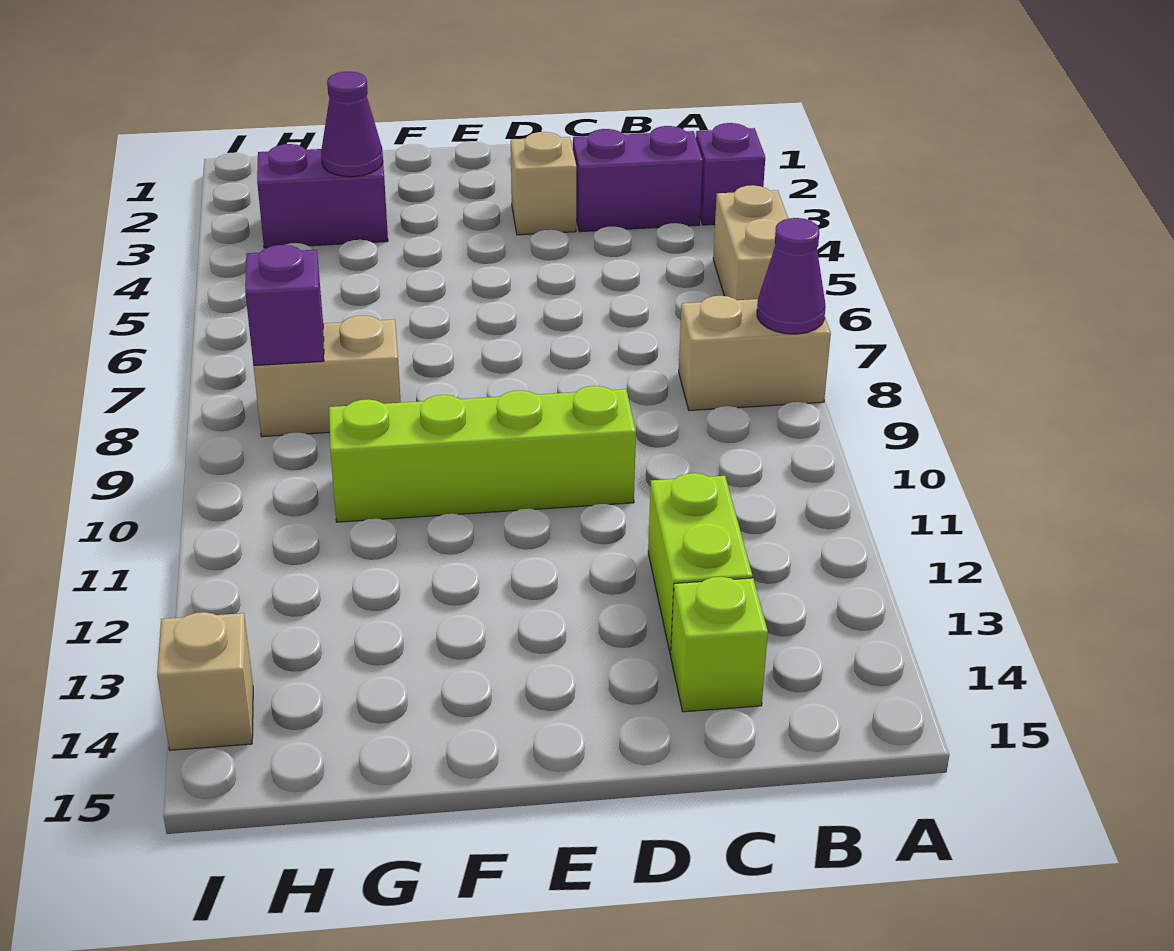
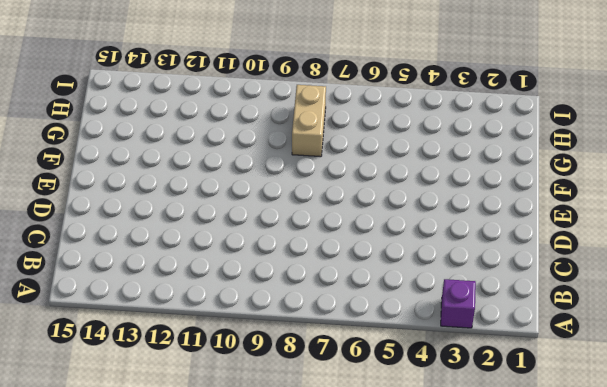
none -> tan brick A5:A6 level 1
none -> tan brick A8:B8 level 1
none -> purple brick B3:C3 level 1

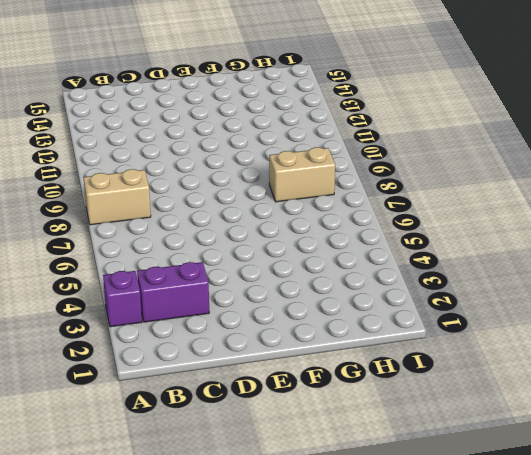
none -> tan brick A5:A6 level 1
none -> lime brick C12:C13 level 1
none -> lime brick C14 level 1

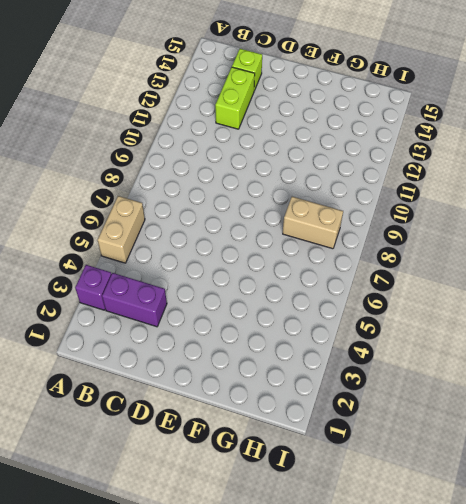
none -> tan brick A8:B8 level 1
none -> tan brick D3 level 1
none -> lime brick D10:G10 level 1

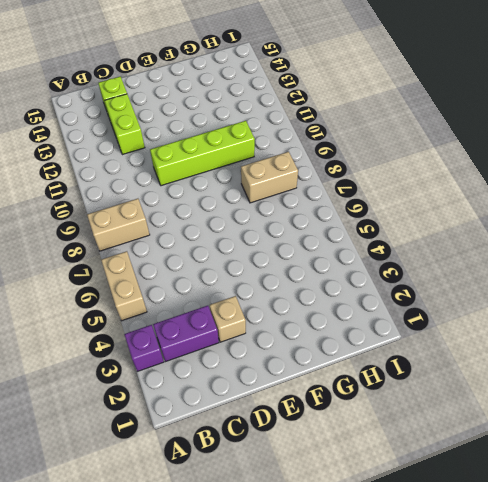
none -> purple brick G3:H3 level 1
none -> tan brick I14 level 1
none -> purple cone A8 level 2

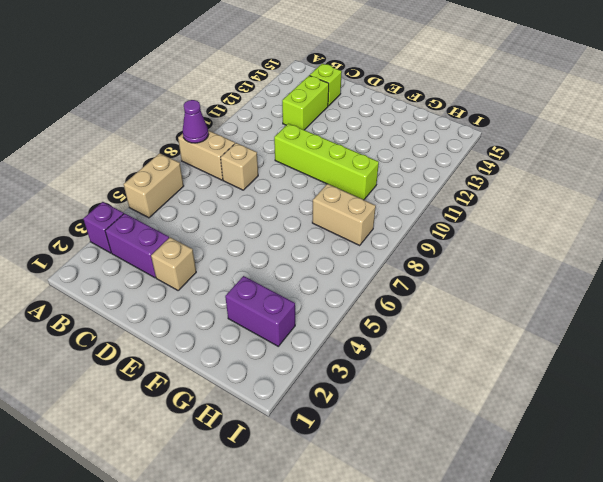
tan brick C8 level 1 -> tan brick I14 level 1
none -> purple cone G3 level 2
none -> purple brick H8 level 2

